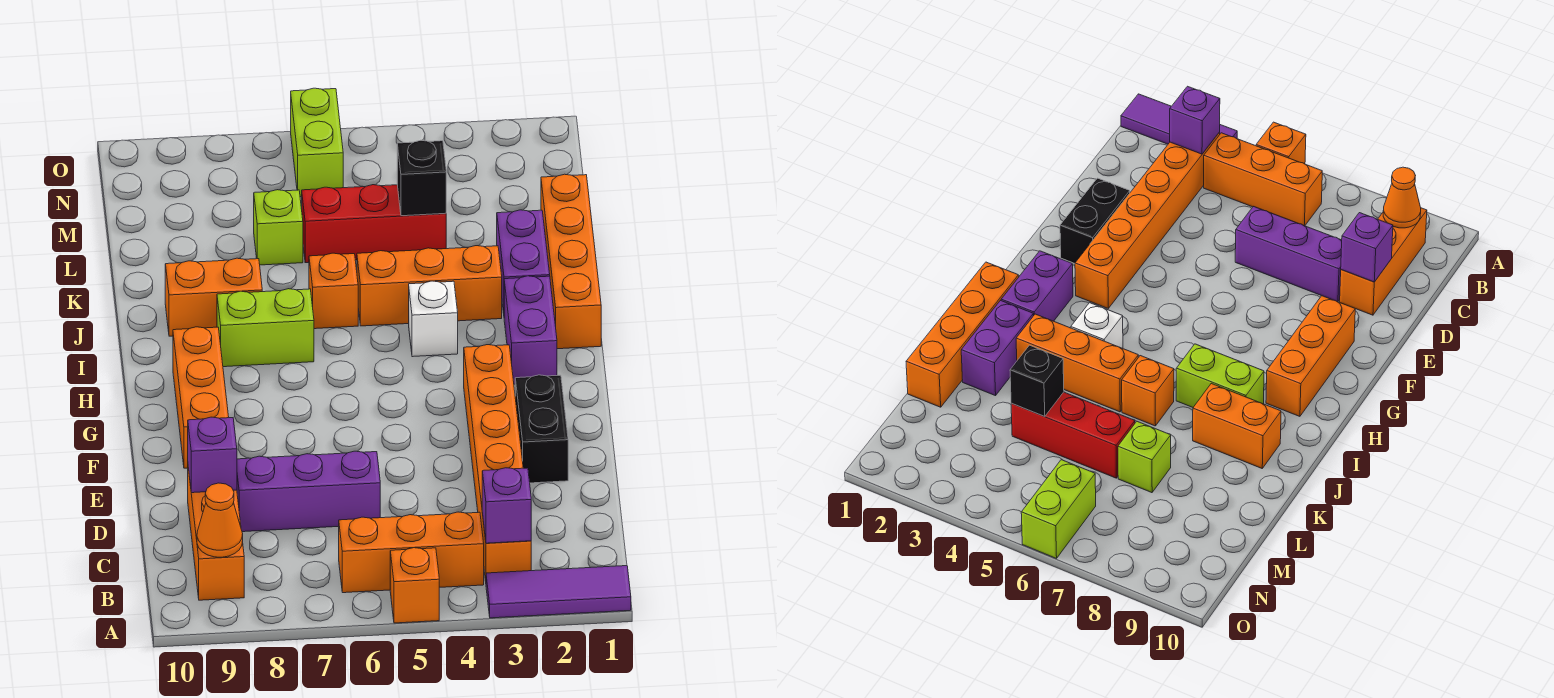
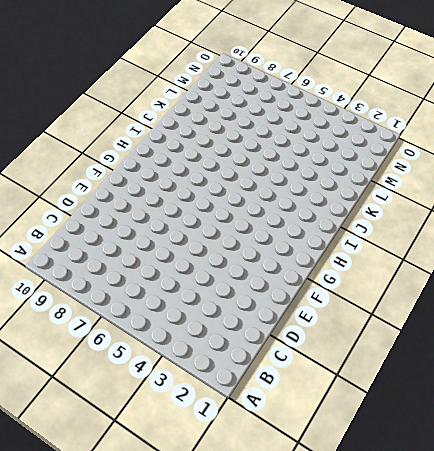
none -> purple tile A1:A3 level 1
none -> orange brick A5 level 1
none -> orange brick B3:G3 level 1

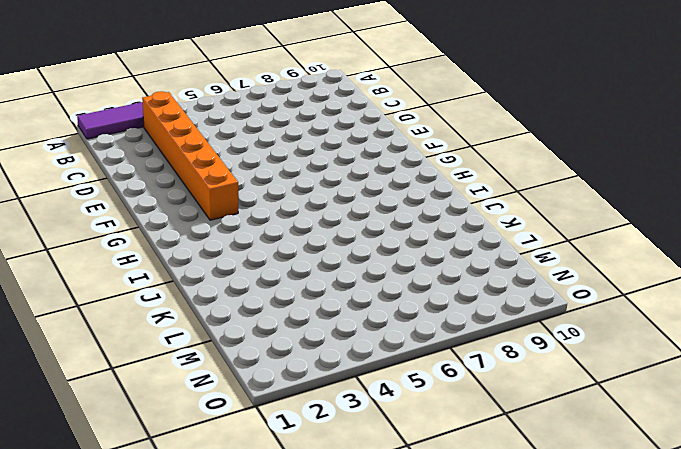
none -> orange brick A5 level 1
none -> orange brick B4:B6 level 1
none -> orange brick B9:D9 level 1

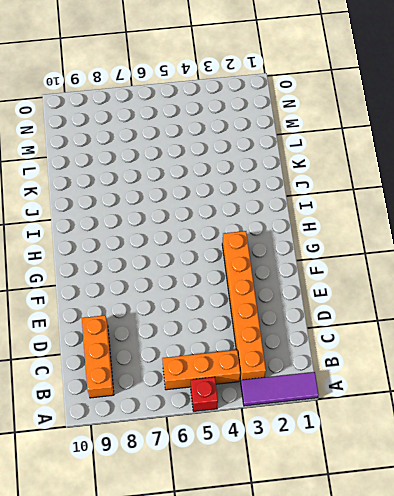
red brick A5 level 1 -> orange brick A5 level 1
none -> purple brick D6:D8 level 1
none -> black brick E2:F2 level 1
none -> orange brick F9:H9 level 1

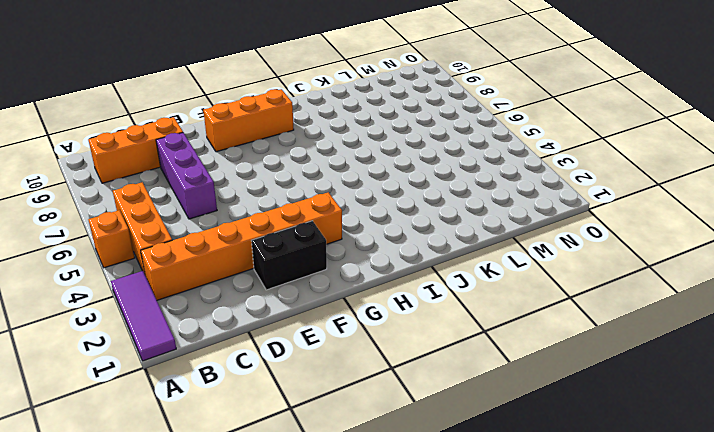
none -> purple brick H2:I2 level 1
none -> orange brick I1:L1 level 1
none -> white brick I4 level 1

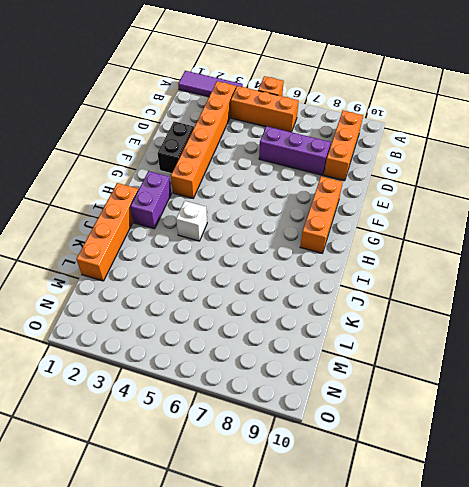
none -> lime brick I7:I8 level 1
none -> purple brick J2:K2 level 1
none -> orange brick J3:J5 level 1

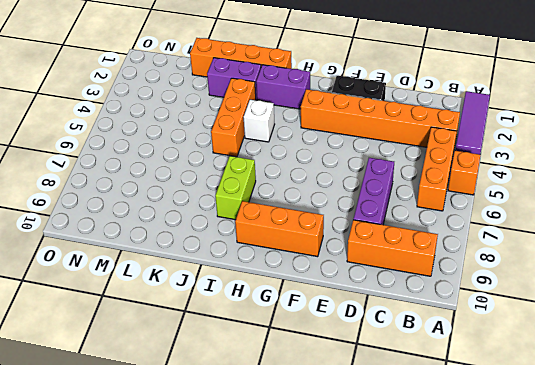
none -> orange brick J6 level 1
none -> orange brick J8:J9 level 1
none -> red brick L4:L6 level 1

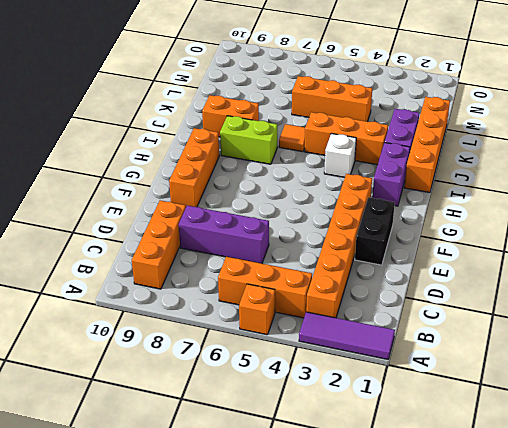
orange tile J6 level 1 -> orange brick J6 level 1
orange brick L4:L6 level 1 -> red brick L4:L6 level 1
none -> lime brick L7 level 1
none -> lime brick N6:O6 level 1
none -> purple brick B3 level 2

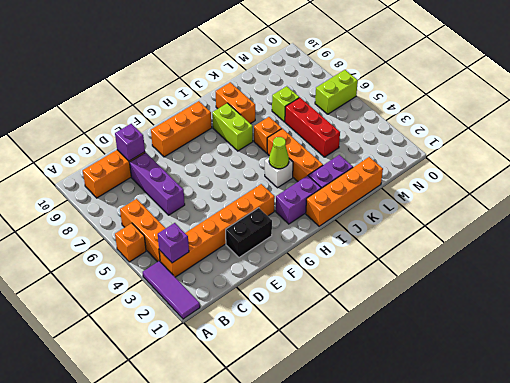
lime cone I4 level 2 -> none
none -> orange cone B9 level 2
none -> black brick L4 level 2

